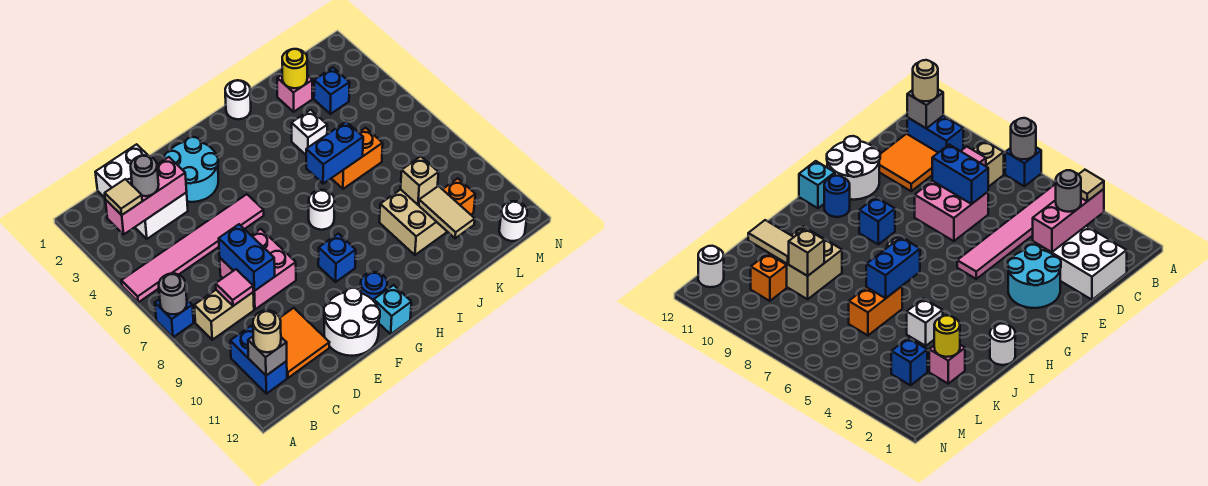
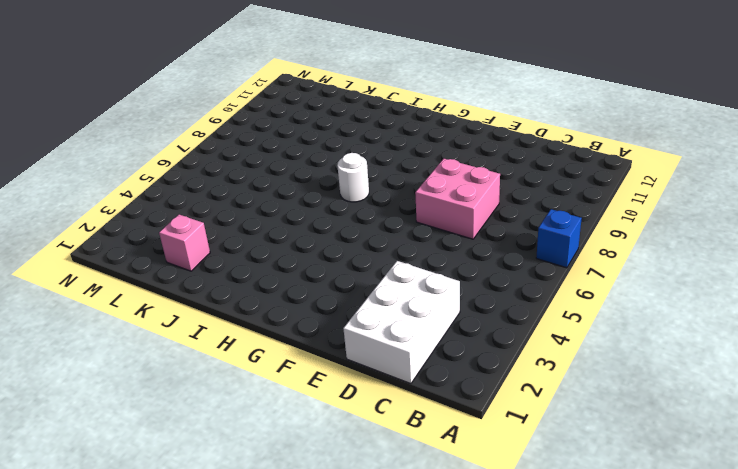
none -> pink tile A5:F5 level 1
none -> tan brick B8:C8 level 1
none -> blue brick B10:B11 level 1
none -> orange tile C10:D11 level 1

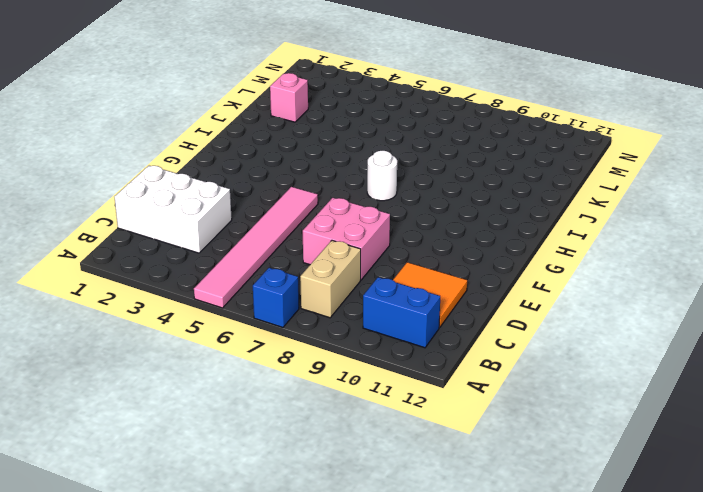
none -> cyan round brick E2:F3 level 1
none -> white round brick E11:F12 level 1
none -> blue brick G9 level 1
none -> blue round brick G11 level 1

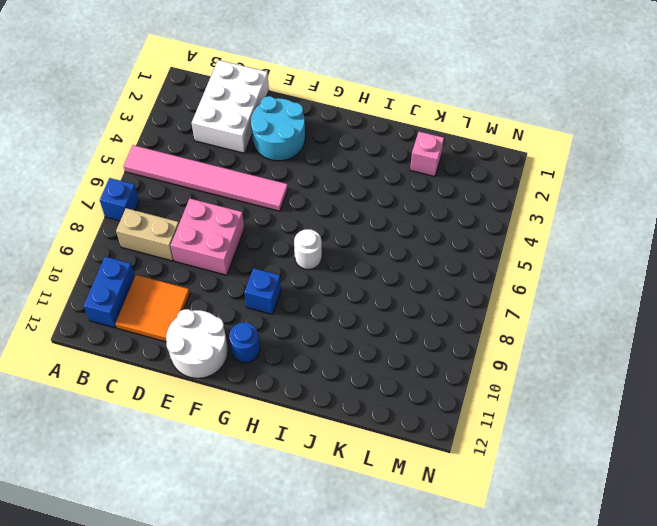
none -> cyan brick G12 level 1
none -> white round brick I1 level 1
none -> white brick J4 level 1
none -> orange brick J6:K6 level 1

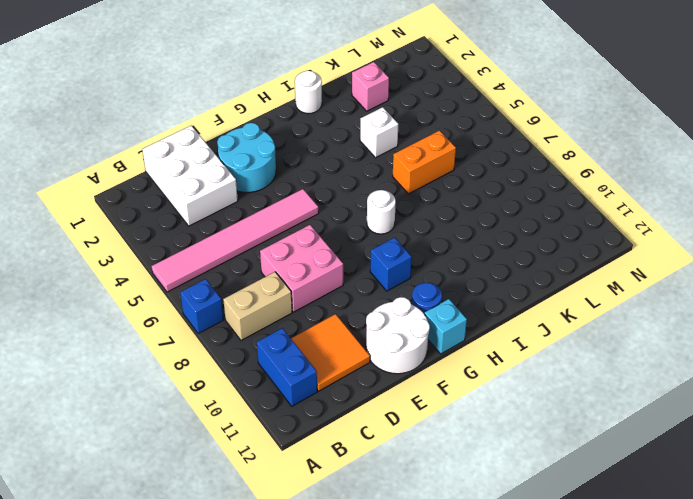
none -> tan brick J9:K10 level 1
none -> blue brick L3 level 1
none -> orange brick L10 level 1
none -> white round brick M12 level 1

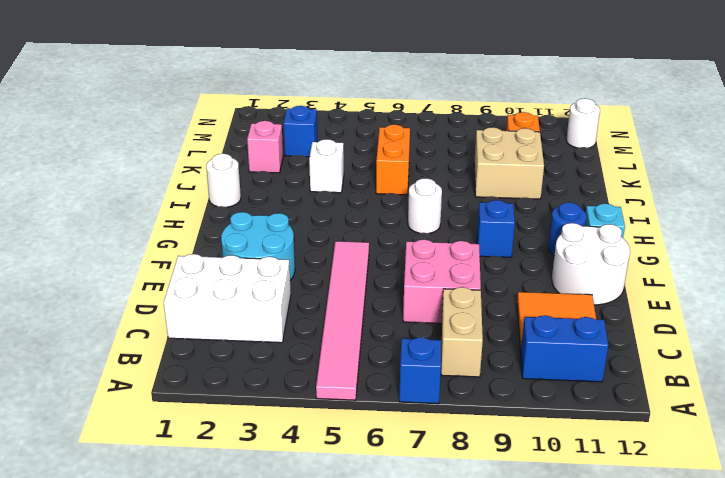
none -> grey round brick A7 level 2
none -> pink brick B3:D3 level 2
none -> grey brick B11 level 2
none -> pink tile C8 level 2

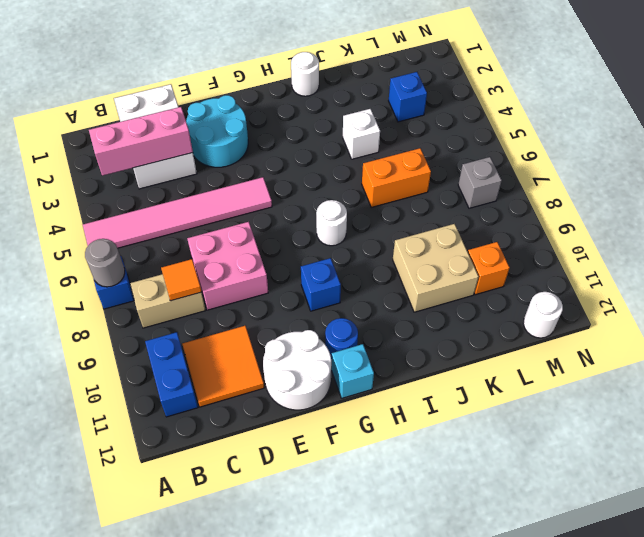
orange tile C8 level 2 -> pink tile C8 level 2
grey brick M7 level 1 -> grey brick B11 level 2
none -> pink brick K2 level 1
none -> blue brick D7:D8 level 2
none -> blue brick I6:J6 level 2
none -> yellow round brick K2 level 2

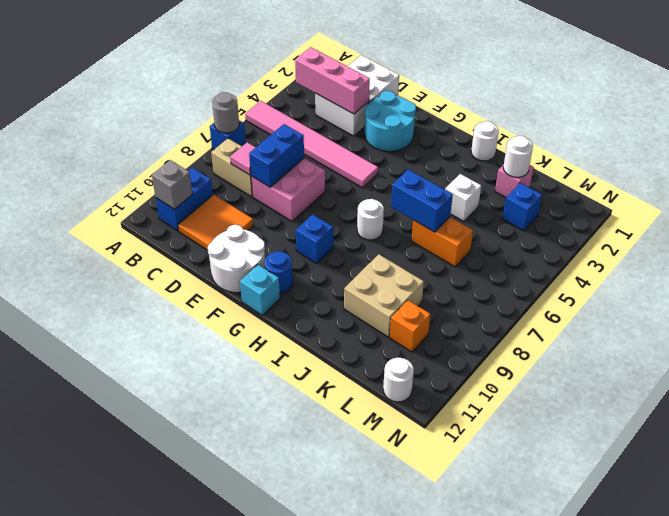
white round brick K2 level 2 -> yellow round brick K2 level 2
none -> tan brick K9 level 2
none -> tan tile K10:K11 level 2
none -> tan tile B3 level 3
none -> tan round brick B11 level 3

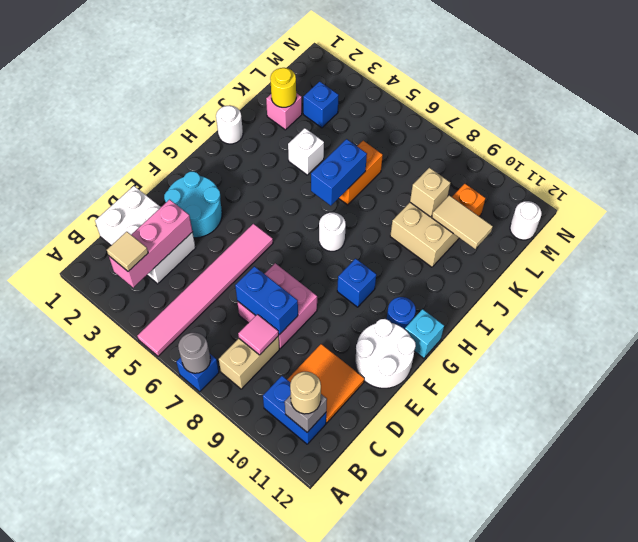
none -> grey round brick C3 level 3

